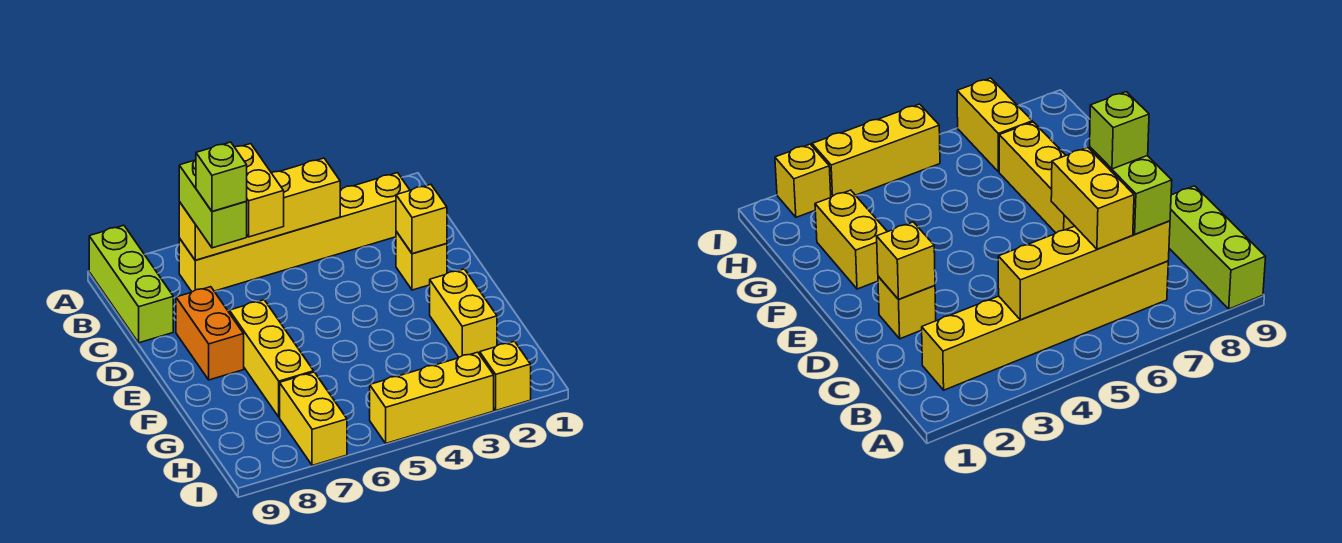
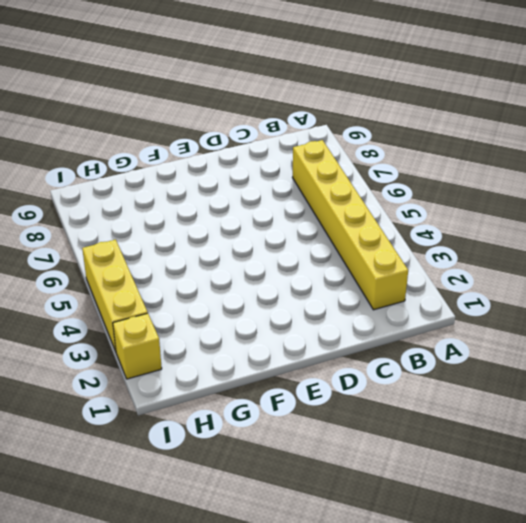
none -> lime brick A9:C9 level 1
none -> yellow brick D2 level 1
none -> orange brick D8:E8 level 1

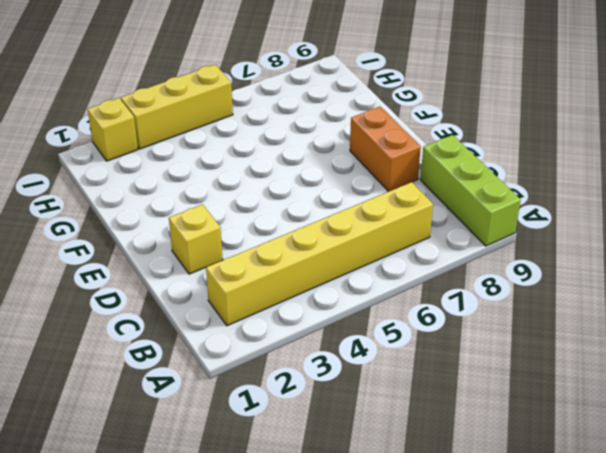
none -> yellow brick E7:G7 level 1
none -> yellow brick F2:G2 level 1
none -> yellow brick H7:I7 level 1

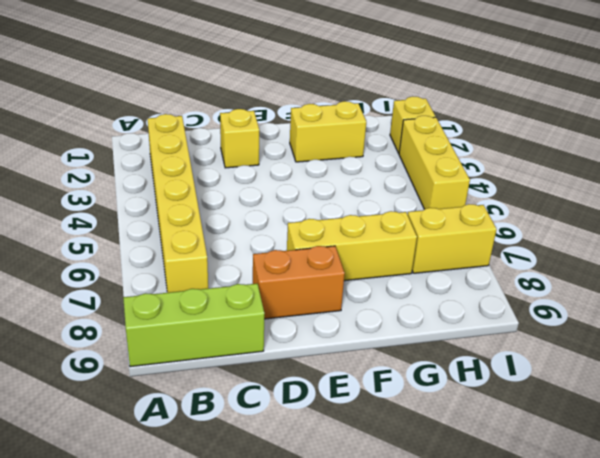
none -> yellow brick B4:B7 level 2
none -> yellow brick D2 level 2
none -> yellow brick B6:C6 level 3

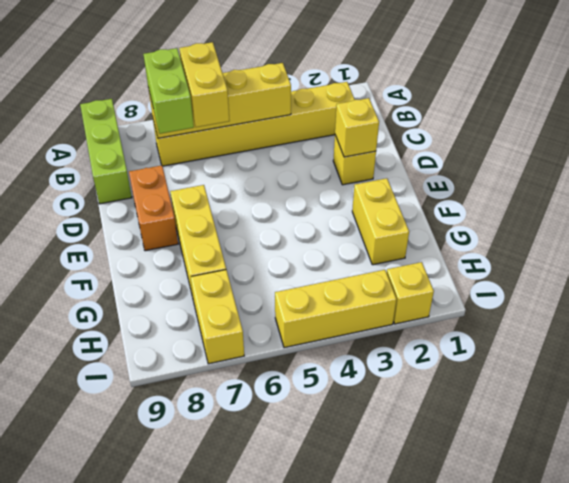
none -> lime brick C7 level 4

